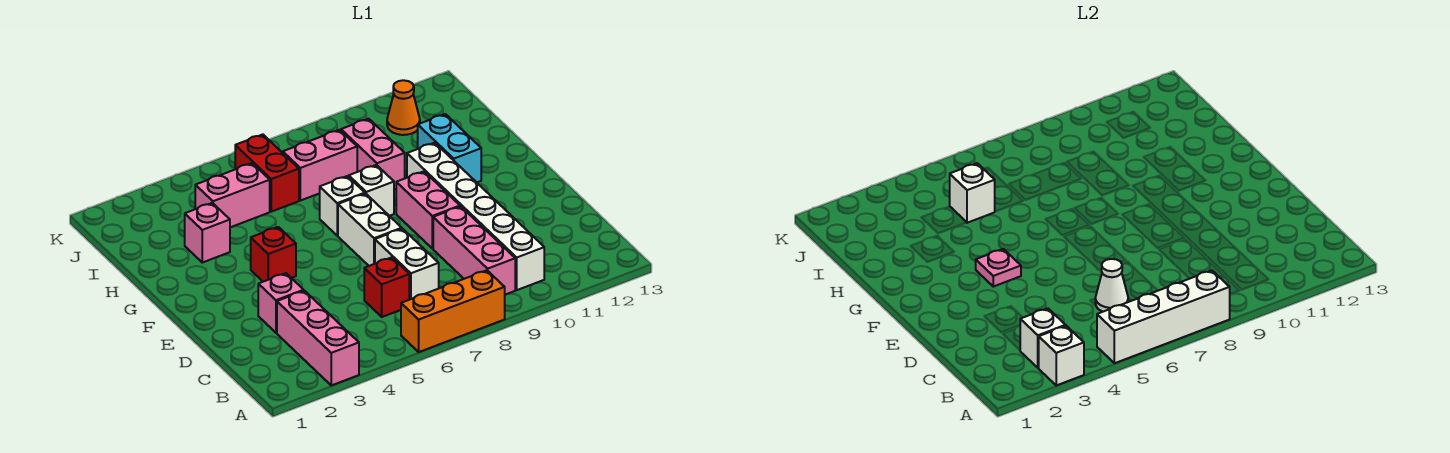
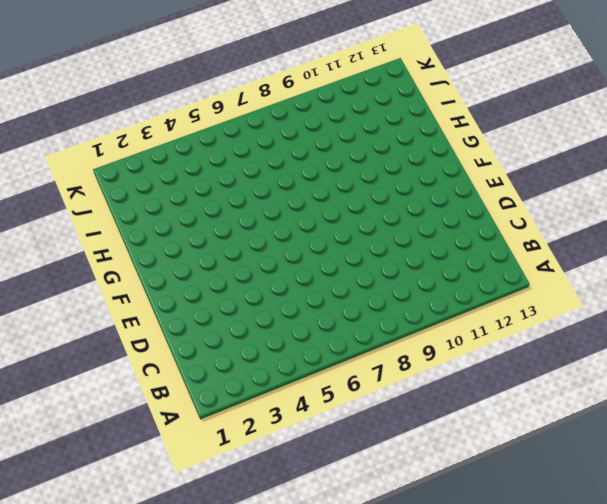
none -> pink brick A3:C3 level 1
none -> orange brick A6:A8 level 1
none -> pink brick B9:D9 level 1

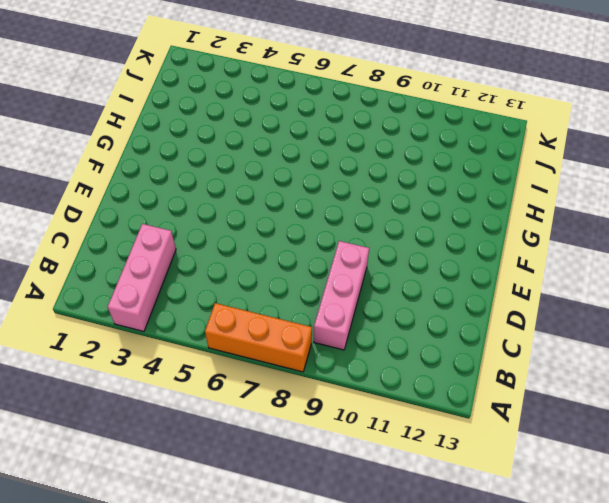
none -> white brick B10:G10 level 1
none -> red brick C6 level 1
none -> white brick C7:D7 level 1

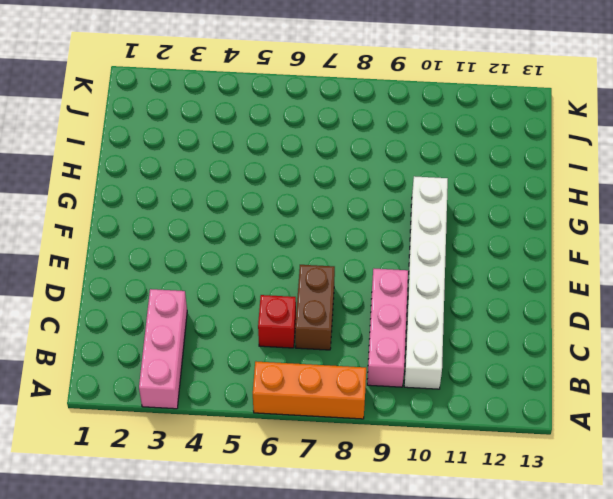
brown brick C7:D7 level 1 -> white brick C7:D7 level 1
none -> pink brick D3 level 1
none -> white brick E7:F7 level 1
none -> pink brick E9:F9 level 1

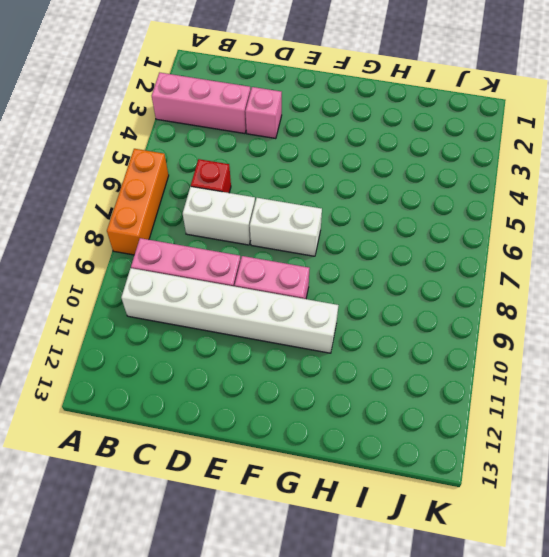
none -> red brick F4 level 1
none -> white brick G7 level 1
none -> white brick G8 level 1

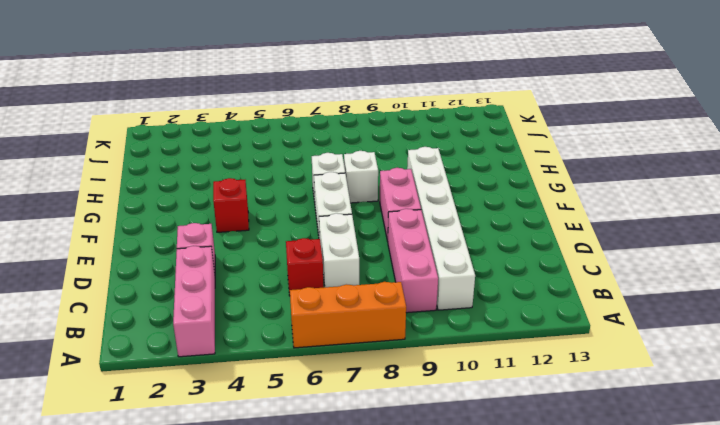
none -> cyan brick G11:H11 level 1
none -> pink brick H3 level 1
none -> pink brick H9:I9 level 1

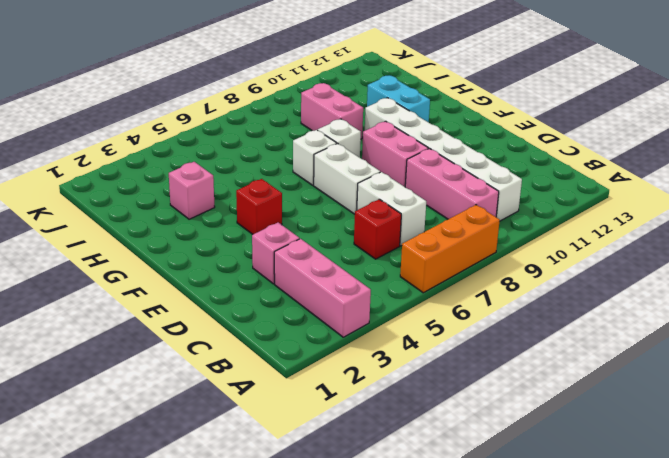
none -> pink brick I4:I5 level 1
none -> red brick I6:J6 level 1
none -> pink brick I7:I8 level 1

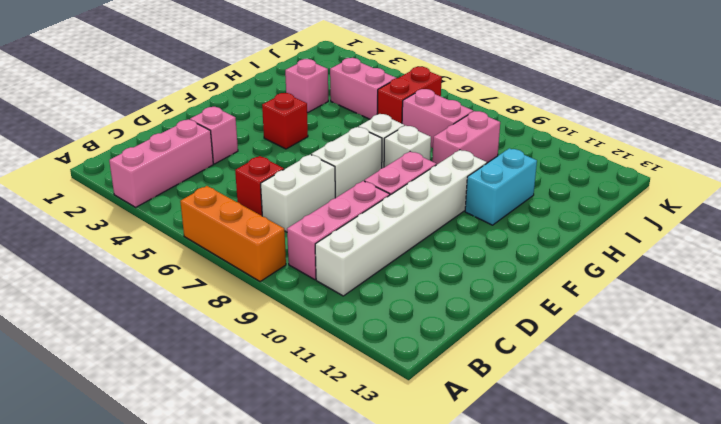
none -> orange cone J11 level 1
none -> white brick A3 level 2
none -> white brick A5:A8 level 2

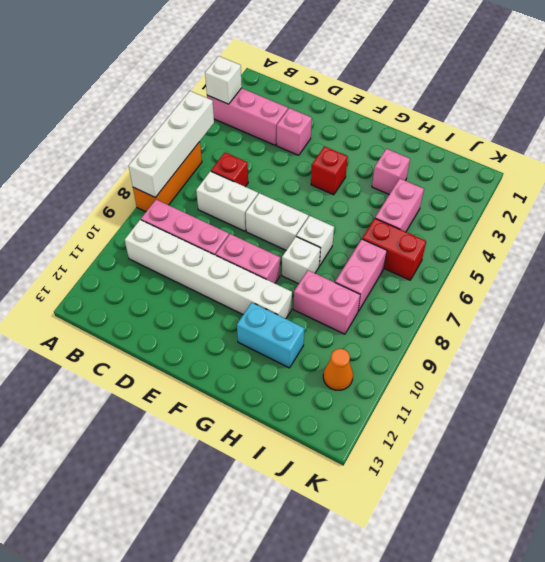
none -> white brick B3 level 2
none -> white cone C6 level 2
none -> pink plate F4 level 2

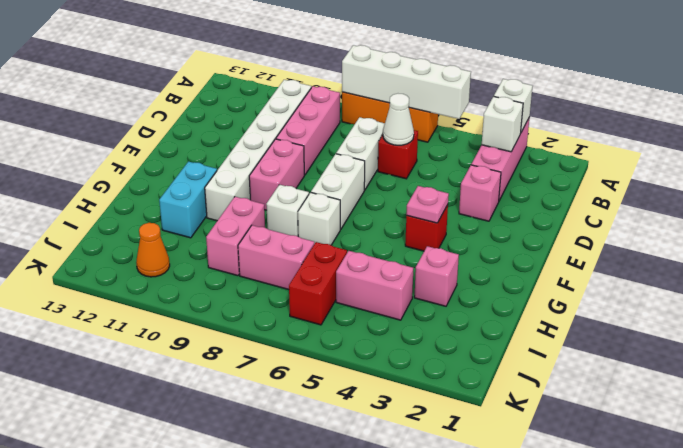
none -> white brick I5 level 2

